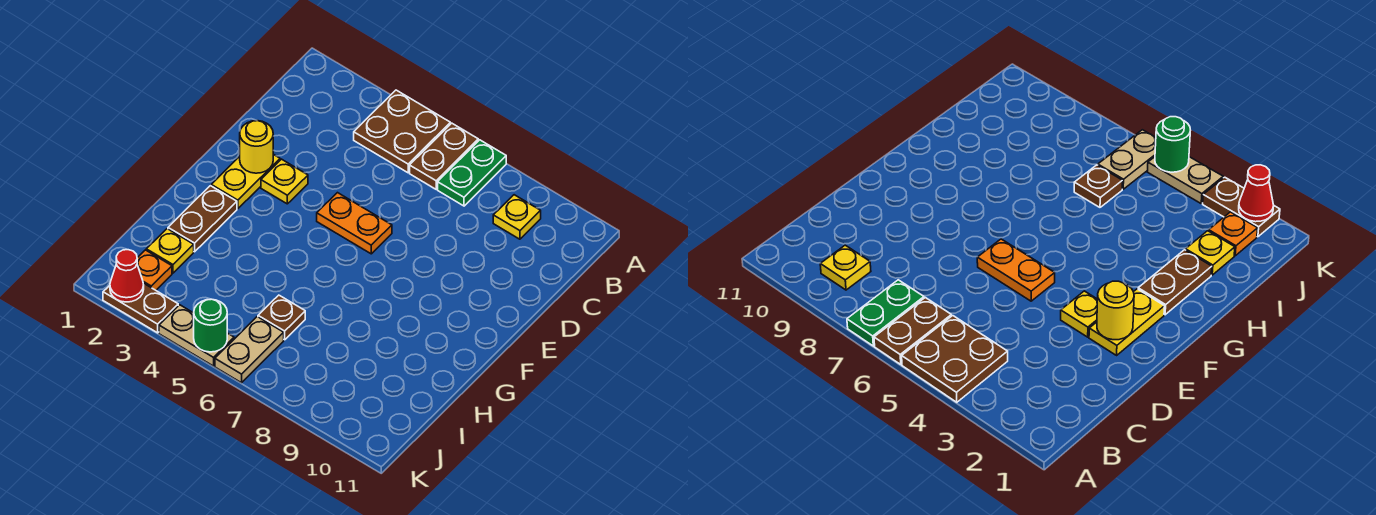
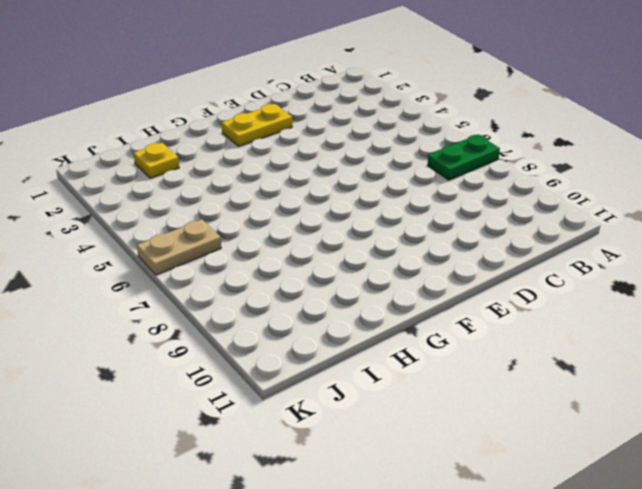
none -> brown plate A4:B5 level 1
none -> brown plate A6:B6 level 1
none -> yellow plate B9 level 1

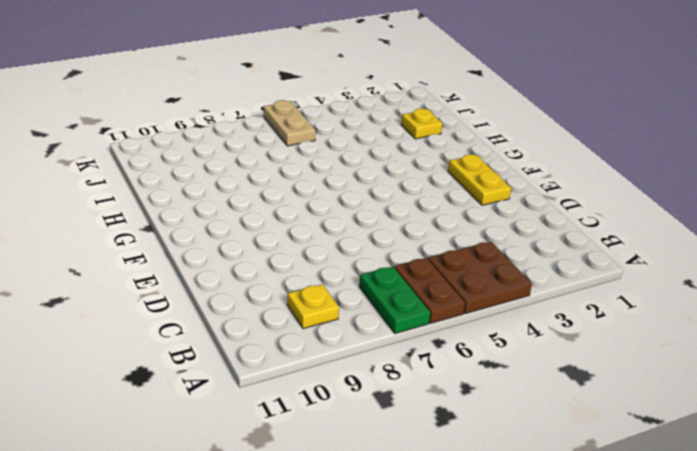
none -> yellow plate E3 level 1
none -> orange plate E5:E6 level 1
none -> brown plate G2:H2 level 1

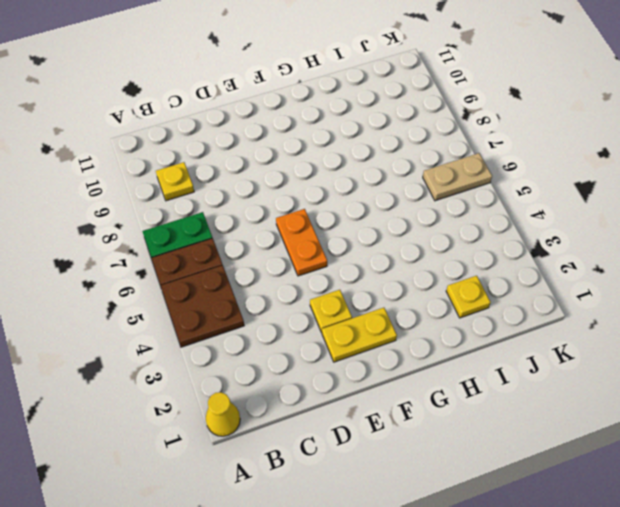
yellow cone A1 level 1 -> none
none -> brown plate G2:H2 level 1
none -> brown plate I6 level 1
none -> orange plate J2 level 1

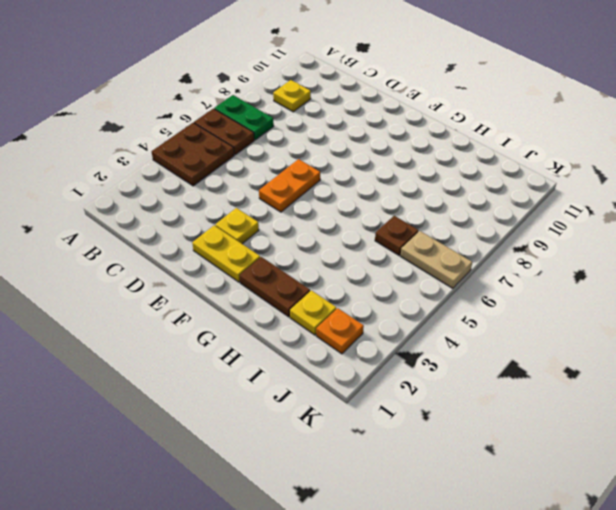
none -> brown plate K2:K3 level 1
none -> tan plate K4:K5 level 1
none -> yellow round brick E2 level 2

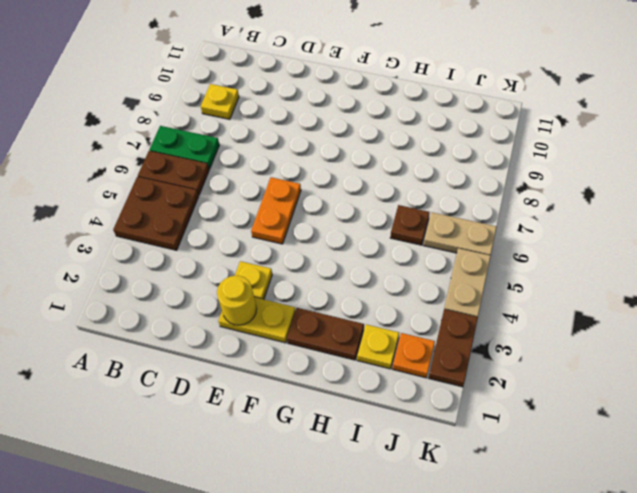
none -> red cone K2 level 2
none -> green round brick K5 level 2

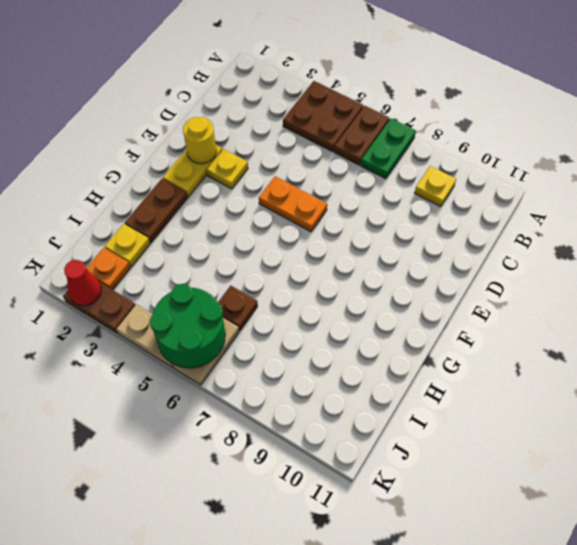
green round brick J5:K6 level 2 -> green round brick K5 level 2

